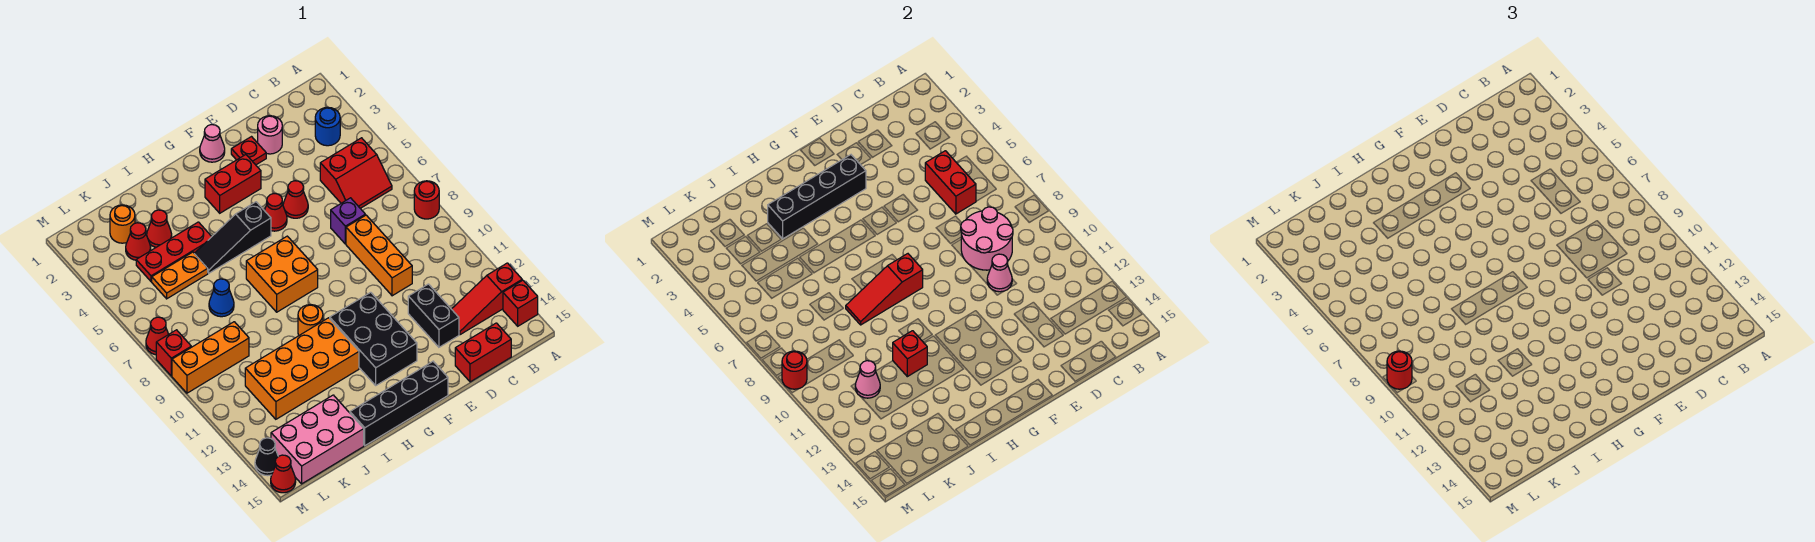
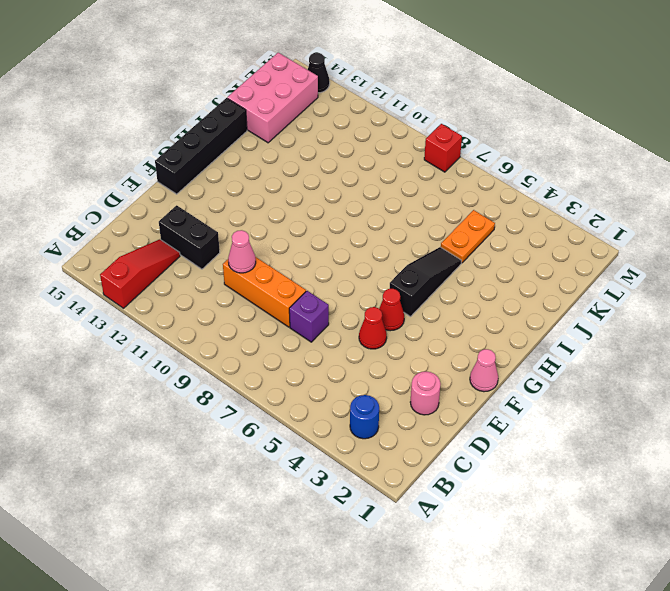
none -> red round brick A8 level 1
none -> red brick A14 level 1
none -> red slope B5:C6 level 1 top 5
none -> red brick C15:D15 level 1

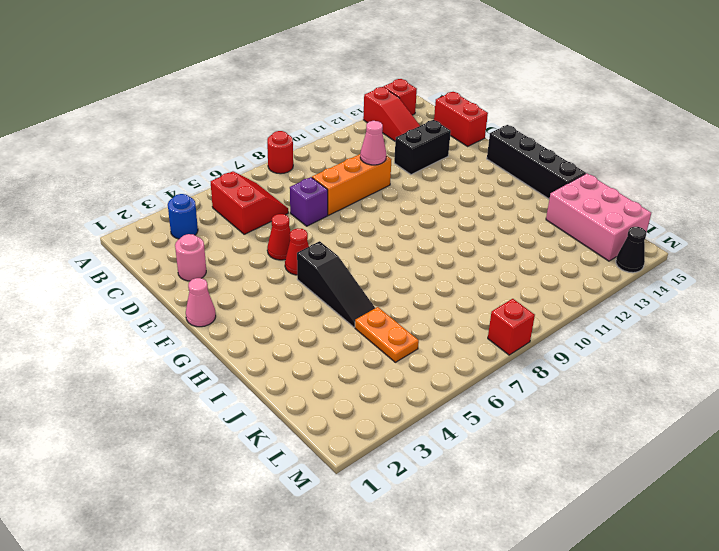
none -> red plate E2 level 1
none -> red brick F3:G3 level 1
none -> black brick F11:G13 level 1
none -> orange brick G7:H8 level 1

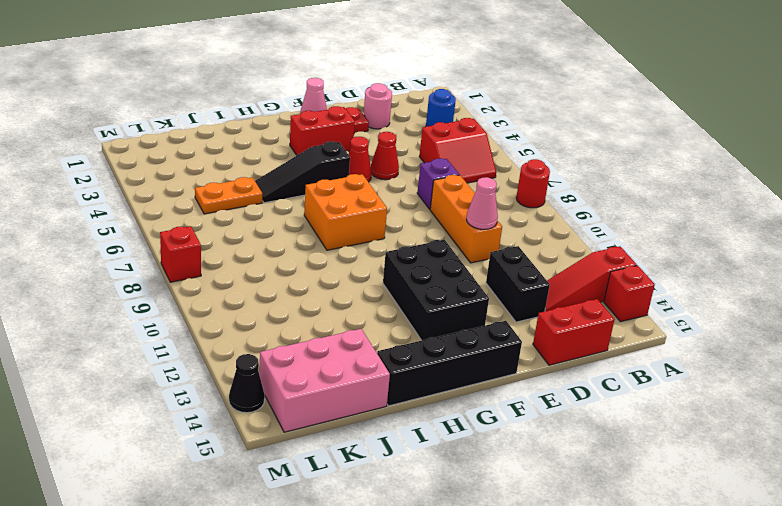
none -> orange round brick H10 level 1
none -> orange brick H11:K12 level 1
none -> red plate I4:K4 level 1
none -> red cone J3 level 1

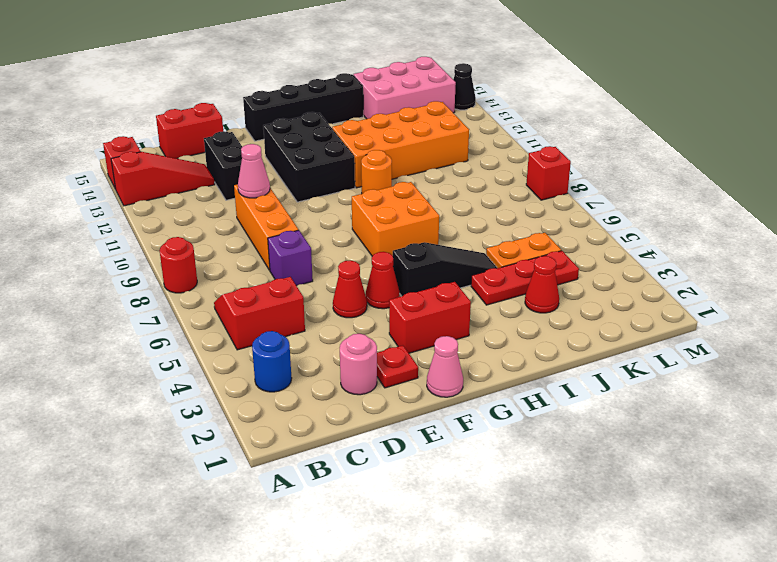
none -> blue cone J7 level 1
none -> orange round brick K2 level 1
none -> red cone K3 level 1
none -> orange brick K9:M9 level 1

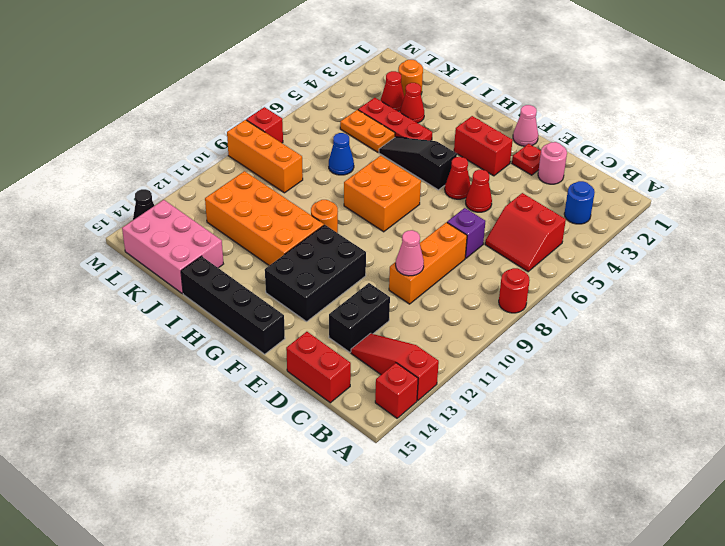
none -> red cone M7 level 1
none -> red cone M15 level 1
none -> red brick C5:C6 level 2
none -> pink round brick C8:D9 level 2

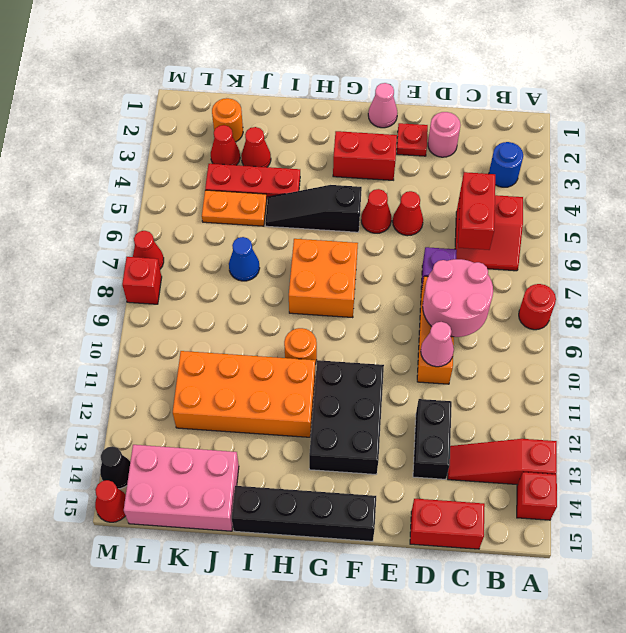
none -> orange brick K9:M9 level 1
none -> black brick F3:I3 level 2
none -> red slope G8:I8 level 2 top G
none -> red brick I11 level 2

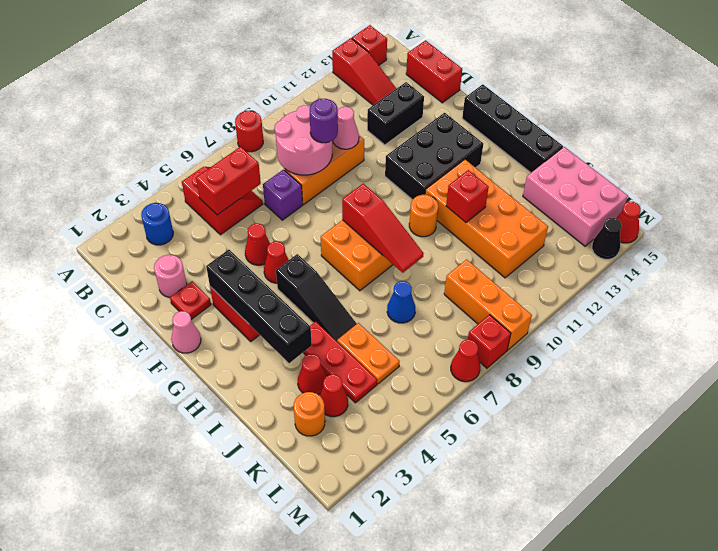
purple round brick D9 level 3 -> none
none -> pink cone K11 level 2
none -> red round brick M9 level 2
none -> red round brick M9 level 3

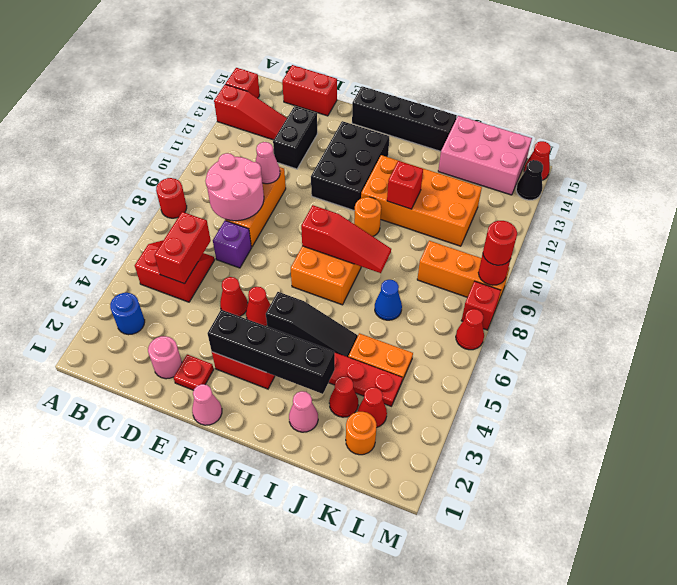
pink cone I2 level 1 -> pink cone K11 level 2

